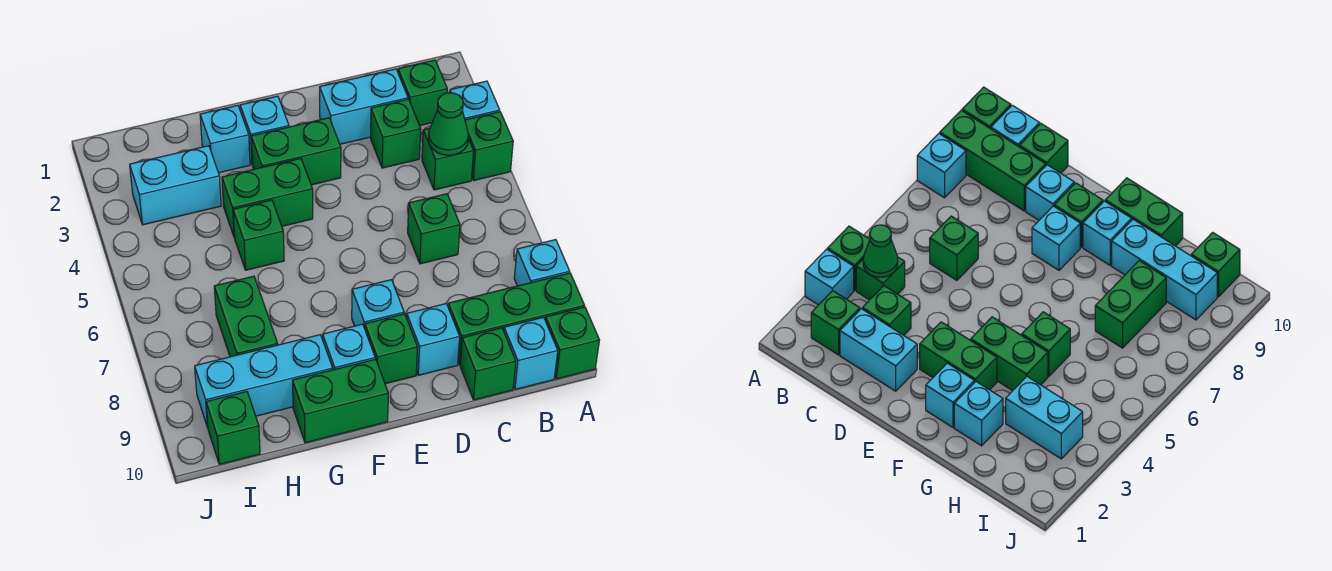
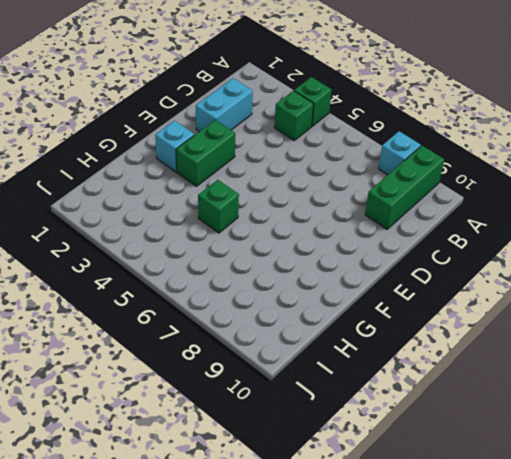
none -> cyan brick A3 level 1
none -> green brick A10 level 1
none -> green brick B2 level 1

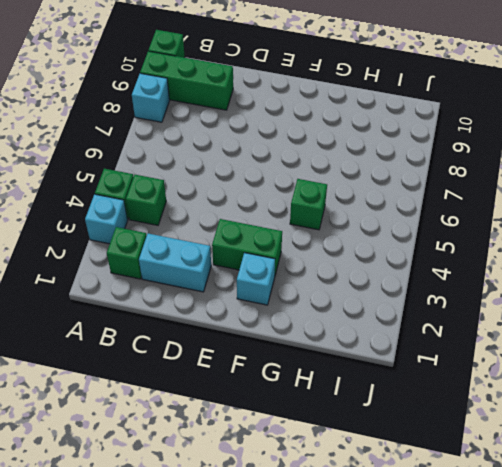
none -> cyan brick B10 level 1
none -> green brick C3 level 1
none -> green brick C6 level 1

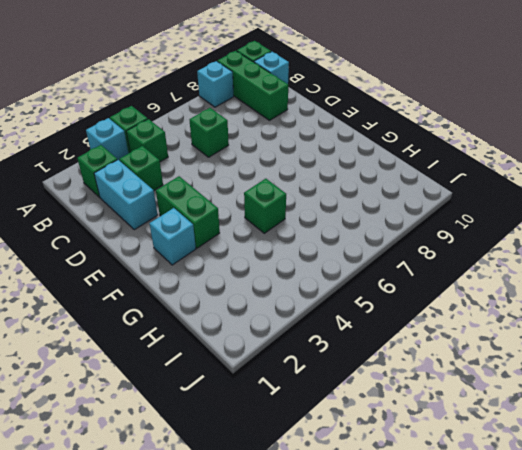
none -> green brick C10 level 1
none -> cyan brick D9 level 1
none -> cyan brick E8 level 1

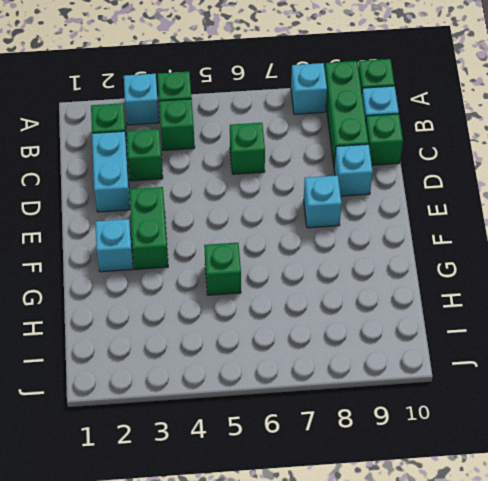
none -> green brick E9 level 1
none -> green brick F4:G4 level 1
none -> cyan brick F9 level 1

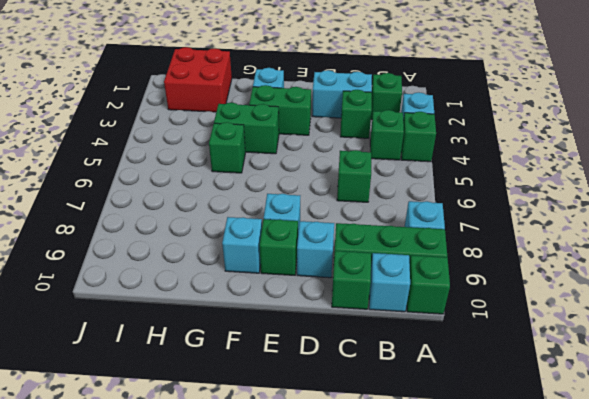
red brick H1:I2 level 1 -> none
none -> green brick F10:G10 level 1
none -> cyan brick G2 level 1
none -> cyan brick G9:I9 level 1

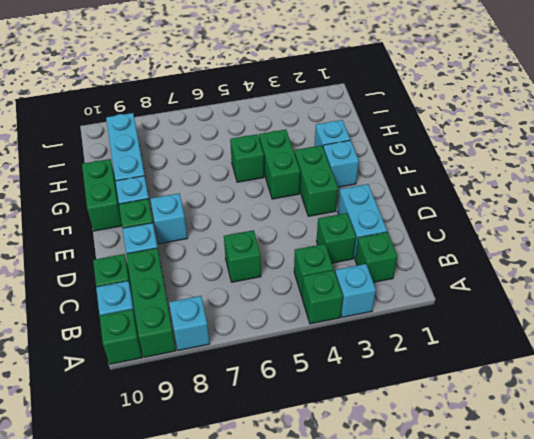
none -> cyan brick H3:I3 level 1
none -> green brick H7:H8 level 1
none -> green brick I10 level 1

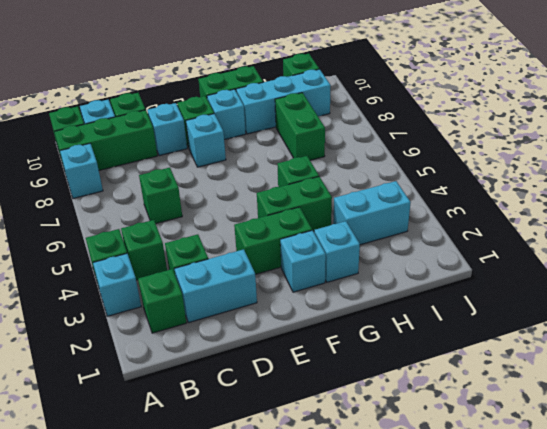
none -> green cone B4 level 2

